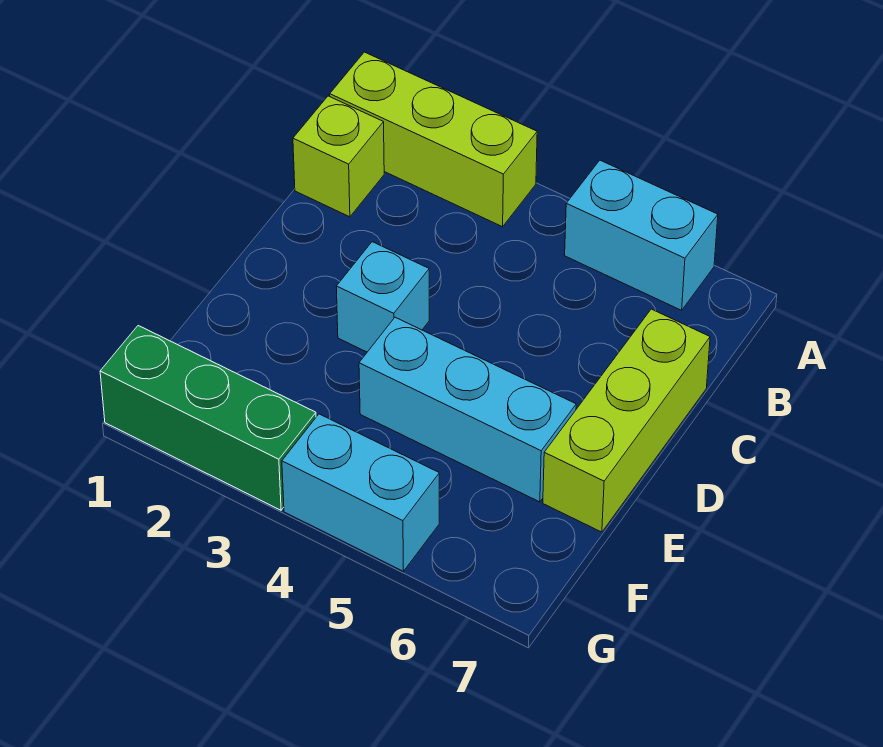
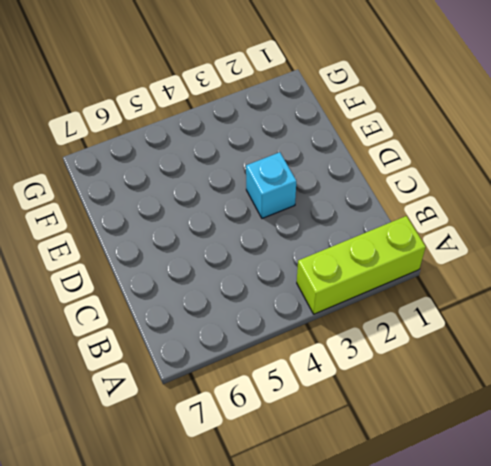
none -> cyan brick A5:A6 level 1
none -> lime brick B1 level 1

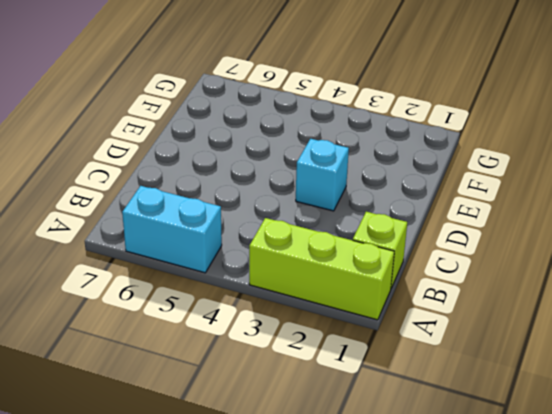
none -> lime brick C7:E7 level 1
none -> cyan brick E4:E6 level 1

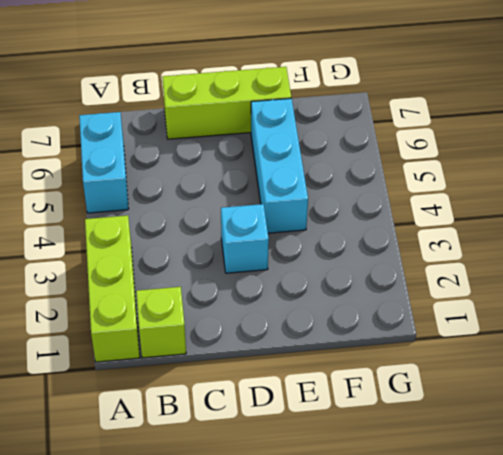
none -> green brick G1:G3 level 1
none -> cyan brick G4:G5 level 1

